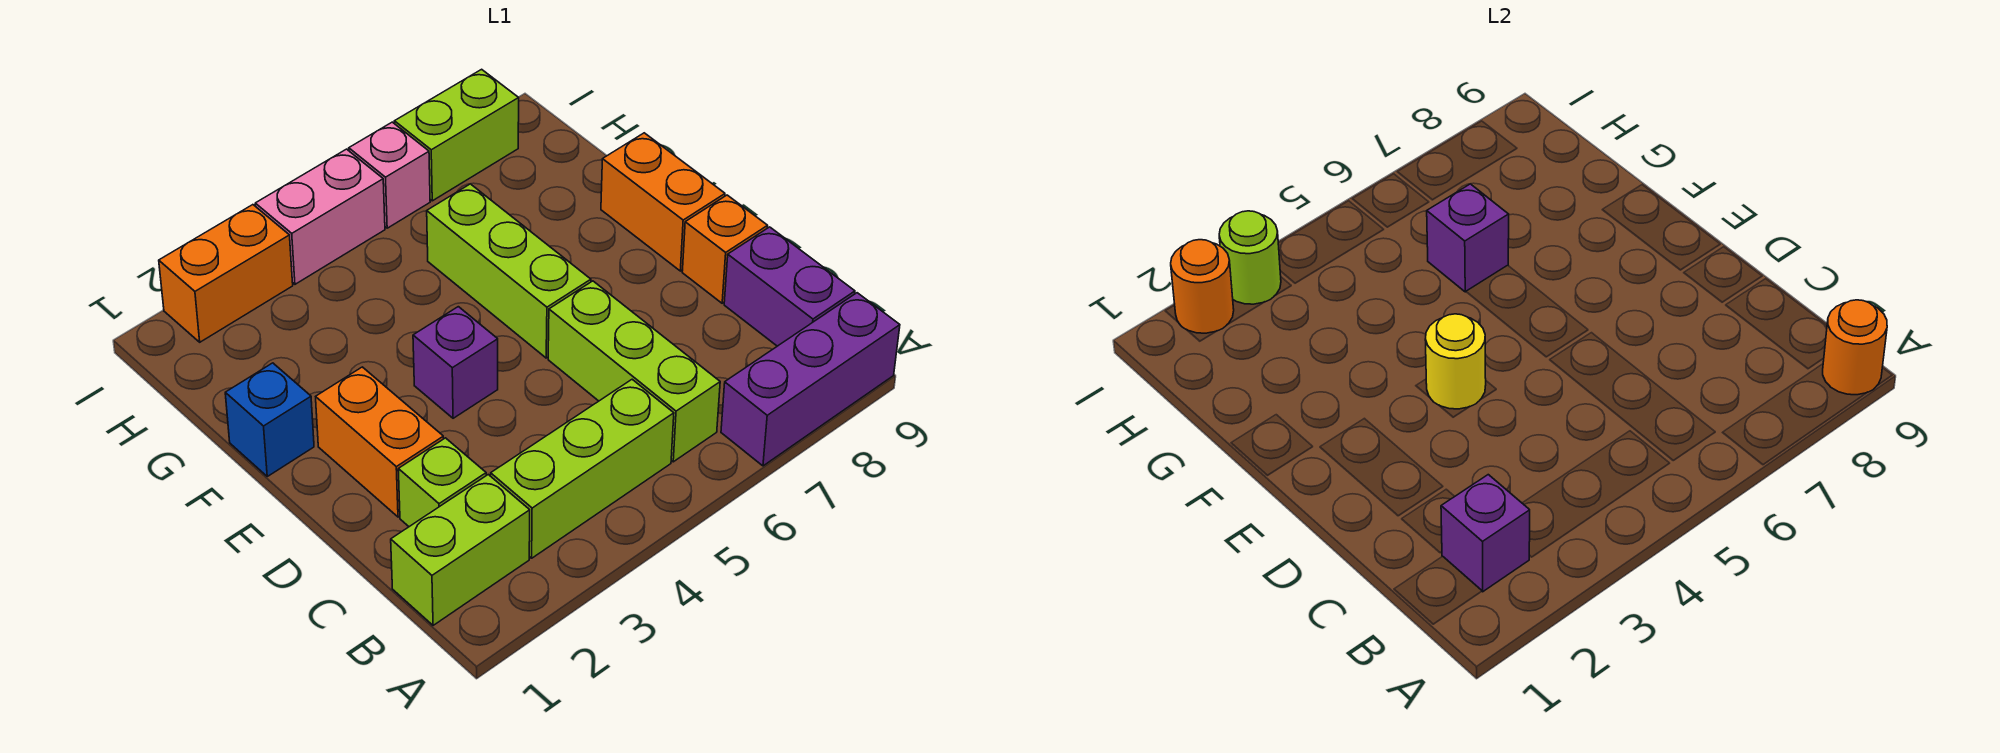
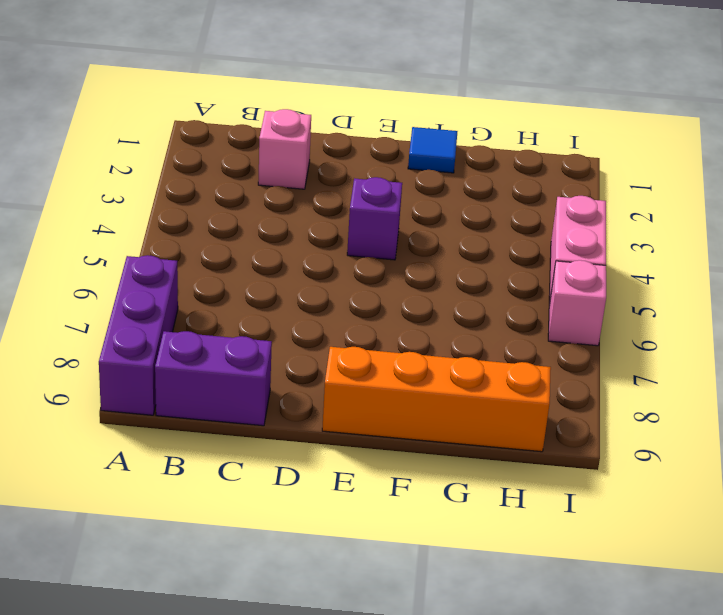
pink brick C2 level 1 -> lime brick C2 level 1
orange brick E9:H9 level 1 -> orange brick E9:F9 level 1
blue tile F1 level 1 -> blue brick F1 level 1
none -> lime brick B1:B2 level 1
none -> lime brick B3:B5 level 1
none -> lime brick B6:D6 level 1

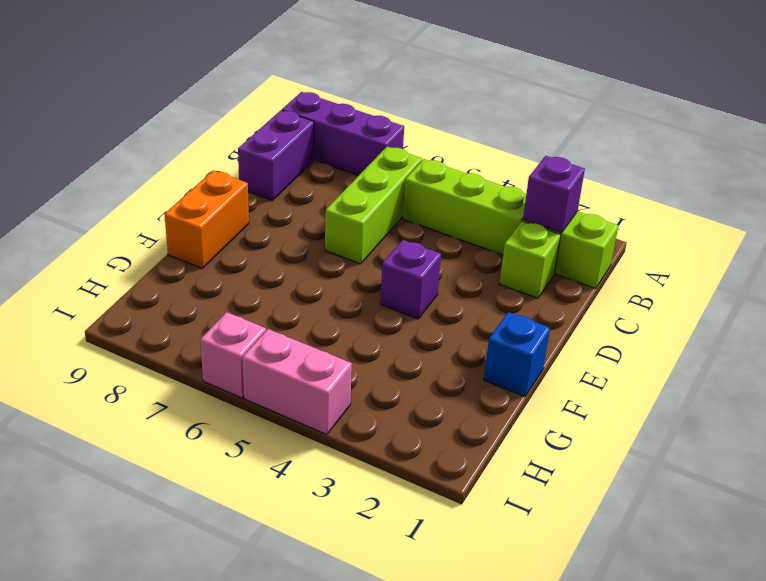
none -> orange brick D2:E2 level 1
none -> orange brick D9 level 1
none -> lime brick E6:G6 level 1

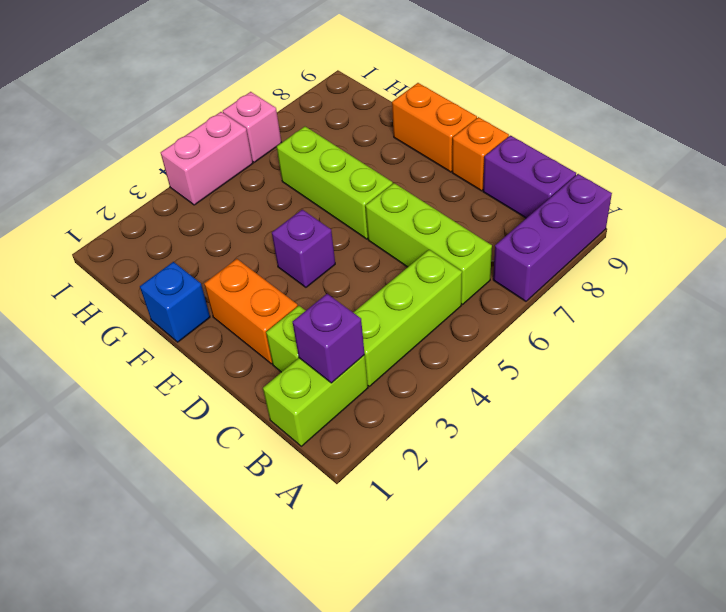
none -> orange brick I2:I3 level 1
none -> lime brick I7:I8 level 1
none -> orange round brick A9 level 2

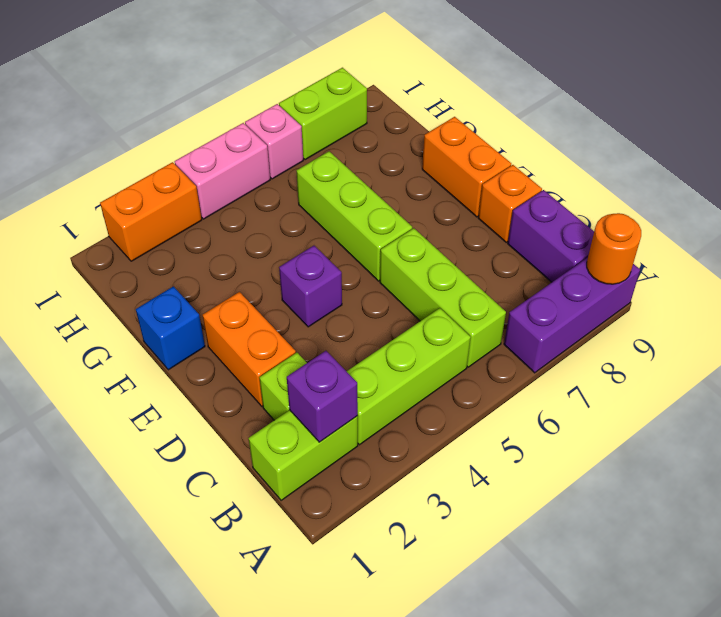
none -> yellow round brick E4 level 2
none -> purple brick G6 level 2
none -> orange round brick I2 level 2

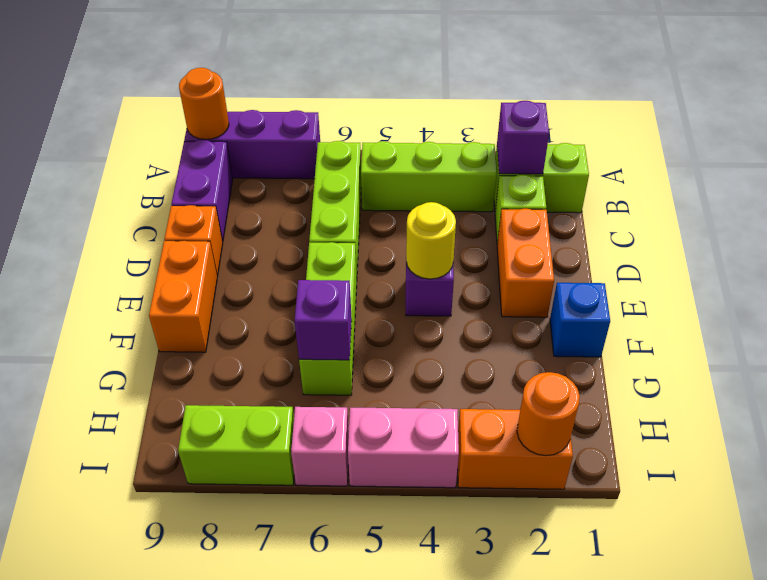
none -> lime round brick I3 level 2

